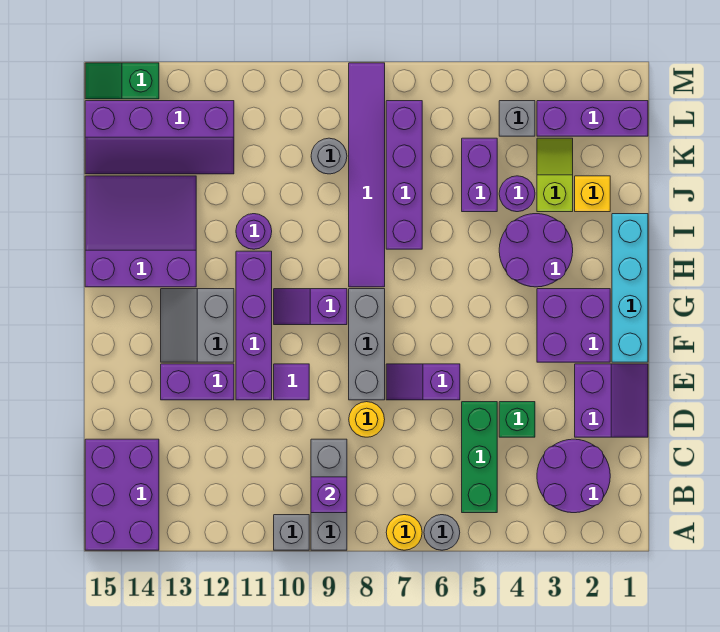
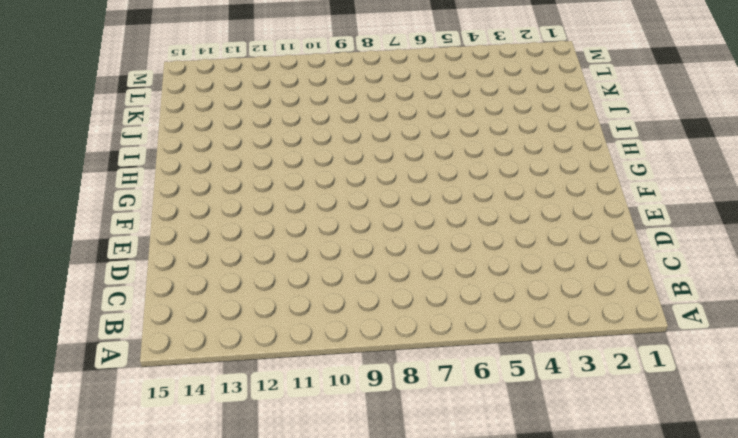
none -> grey round brick A6 level 1
none -> yellow round brick A7 level 1
none -> grey brick A9:C9 level 1
none -> grey brick A10 level 1

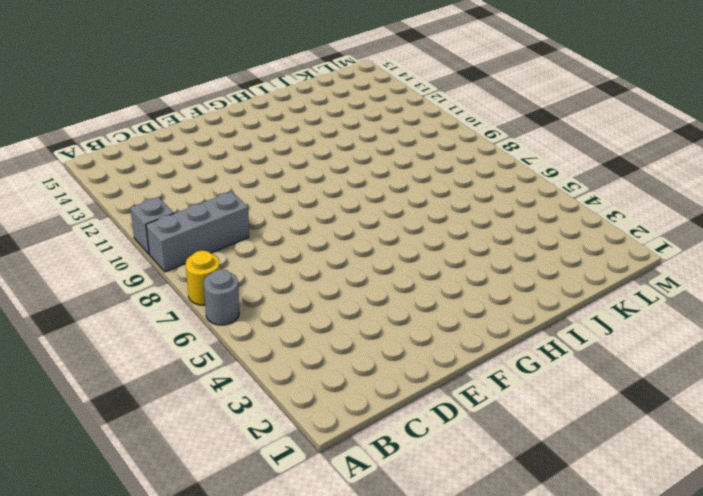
none -> purple brick A14:C15 level 1
none -> purple round brick B2:C3 level 1
none -> green brick B5:D5 level 1
none -> purple slope D1:E2 level 1 top 2

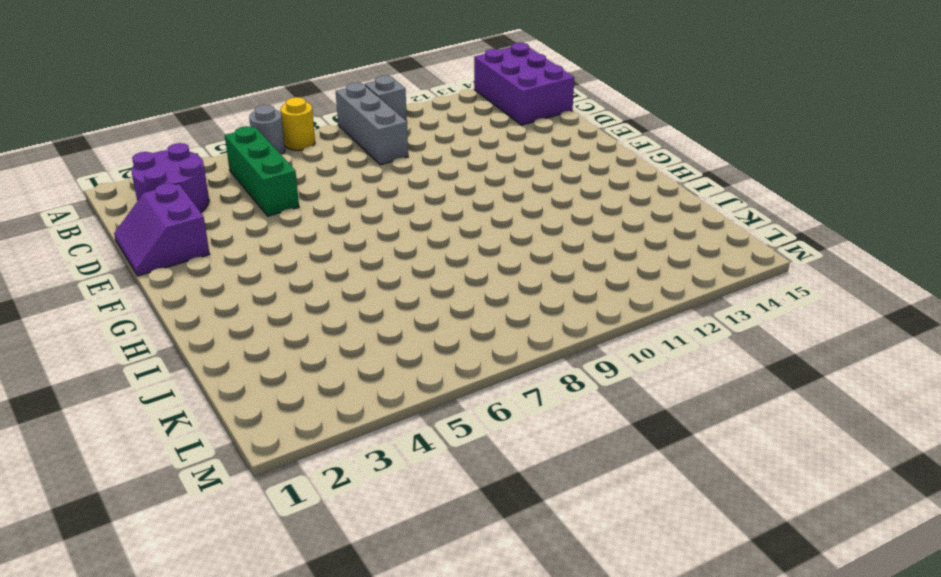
none -> green brick D4 level 1
none -> yellow round brick D8 level 1
none -> purple slope E6:E7 level 1 top 6
none -> grey brick E8:G8 level 1

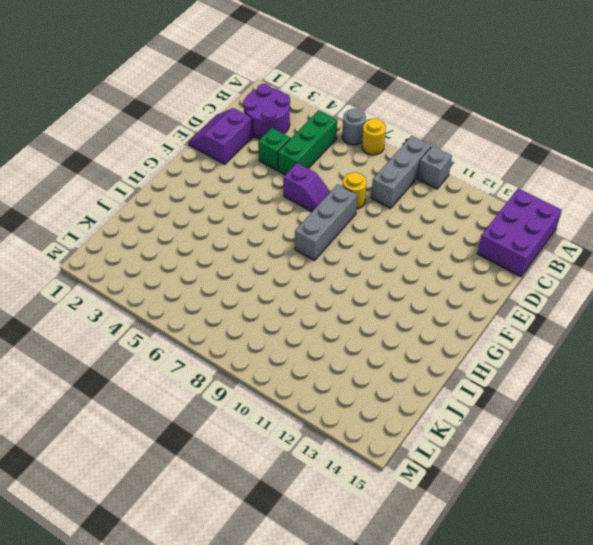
none -> purple tile E10 level 1
none -> purple brick E11:H11 level 1
none -> purple brick E12:E13 level 1
none -> cyan brick F1:I1 level 1

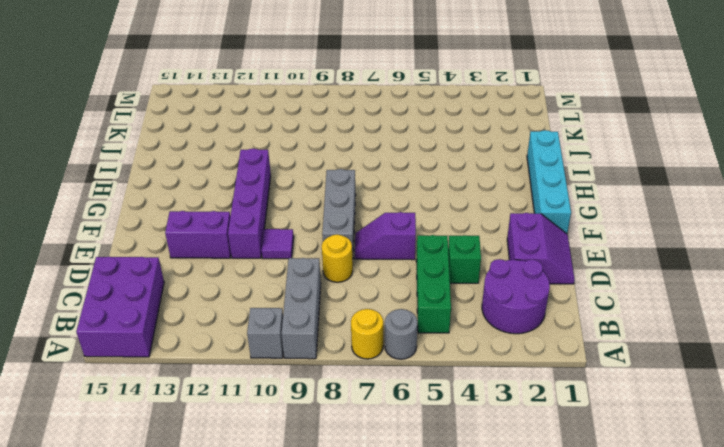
none -> purple brick F2:G3 level 1
none -> grey slope F12:G13 level 1 top 12
none -> purple slope G9:G10 level 1 top 9
none -> purple round brick H3:I4 level 1

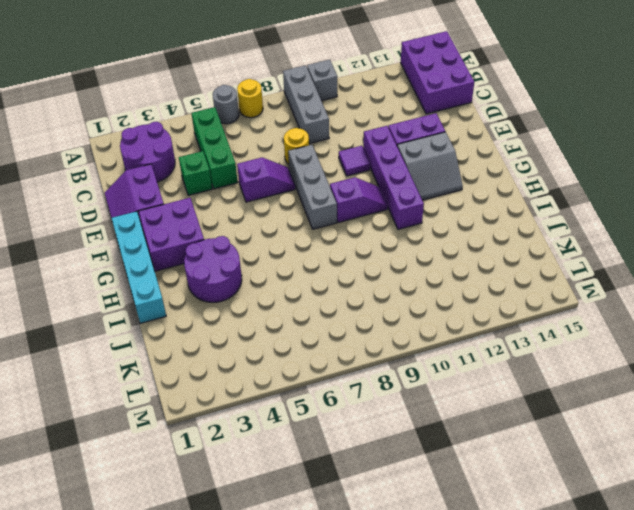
grey slope F12:G13 level 1 top F -> grey slope F12:G13 level 1 top 12
none -> purple tile H8:M8 level 1
none -> purple slope H13:J15 level 1 top H
none -> purple brick I7:L7 level 1
none -> purple round brick I11 level 1

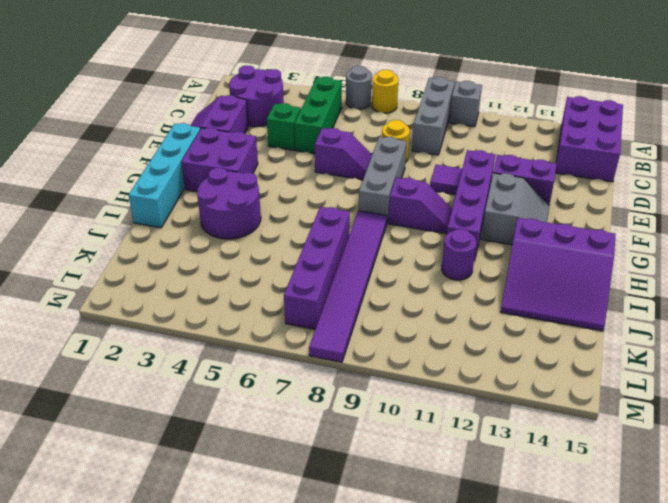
none -> yellow brick J2 level 1
none -> lime slope J3:K3 level 1 top J
none -> purple round brick J4 level 1
none -> purple brick J5:K5 level 1

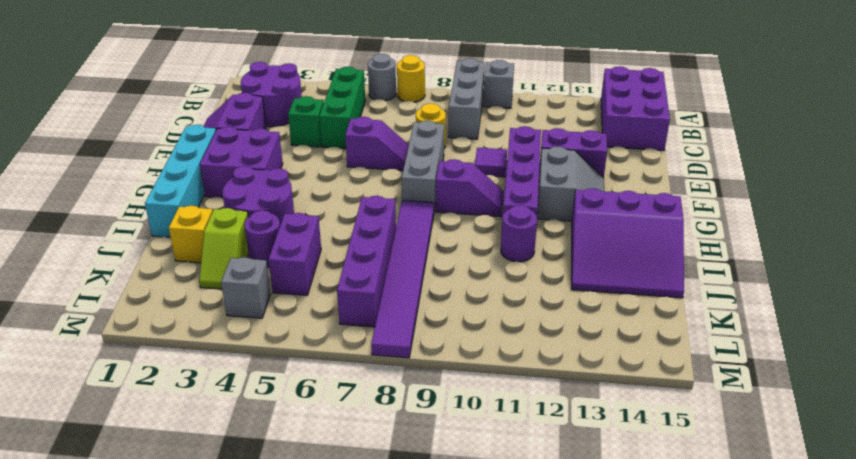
none -> grey round brick K9 level 1
none -> purple slope K12:L15 level 1 top L
none -> purple brick L1:L3 level 1
none -> green slope M14:M15 level 1 top 14

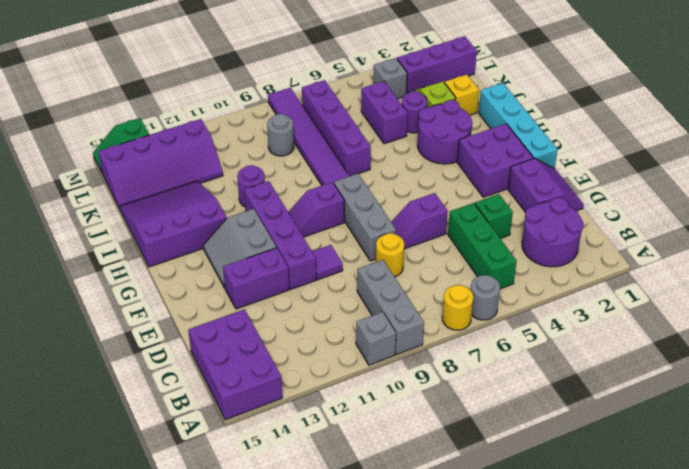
none -> purple brick B9 level 2

